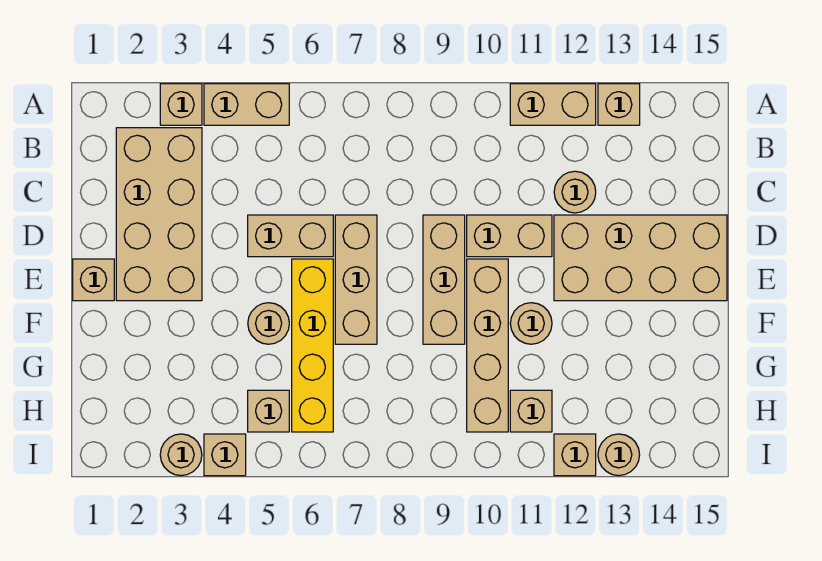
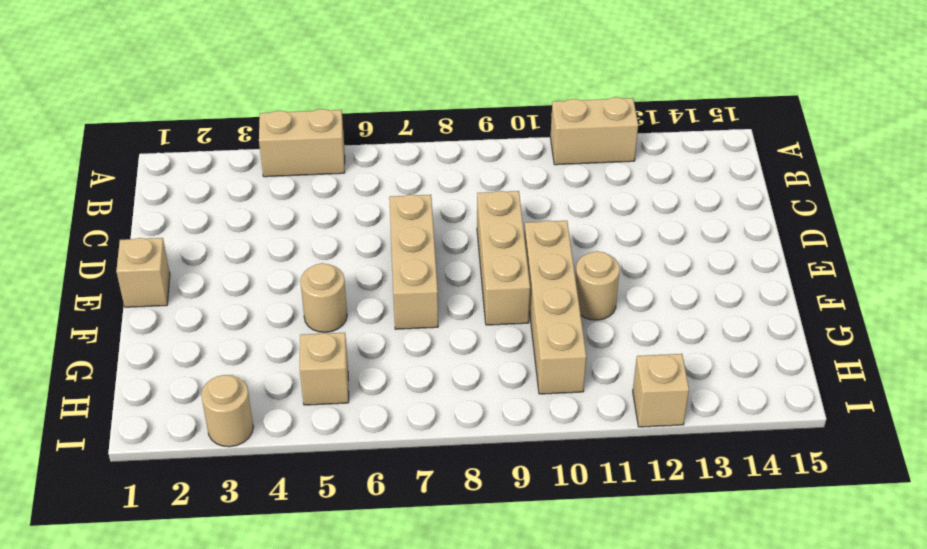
none -> tan brick A3 level 1
none -> tan brick A13 level 1
none -> tan brick B2:E3 level 1

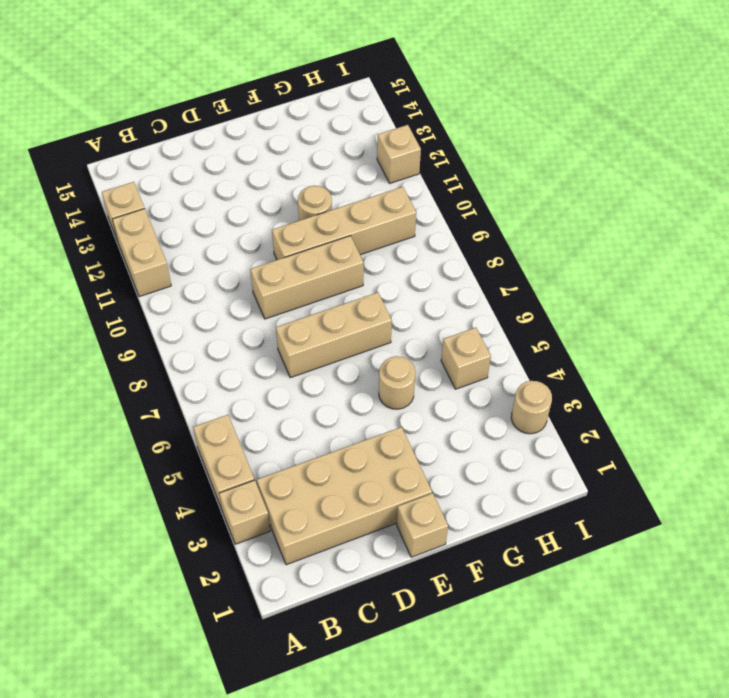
none -> tan round brick C12 level 1
none -> tan brick D5:D6 level 1
none -> tan brick D10:D11 level 1

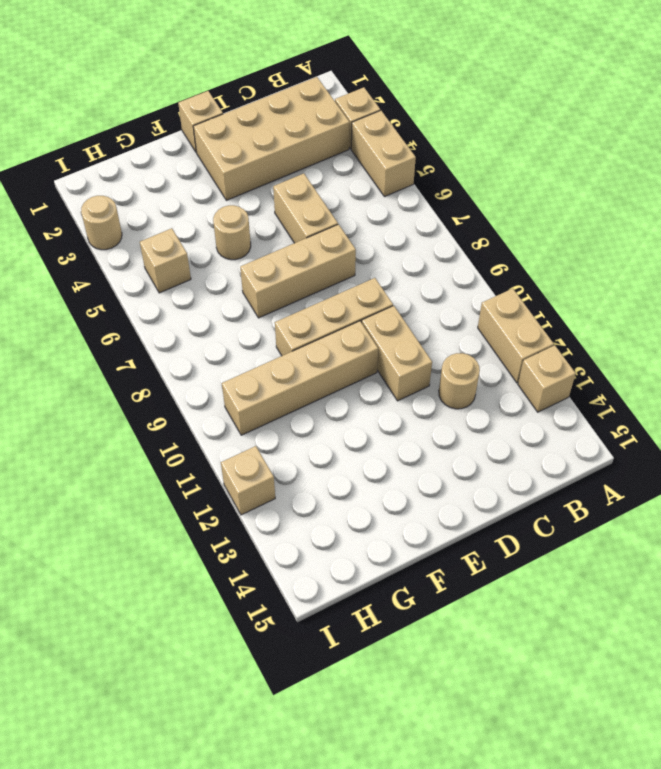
none -> tan brick D12:E15 level 1
none -> yellow brick E6:H6 level 1
none -> tan round brick F11 level 1

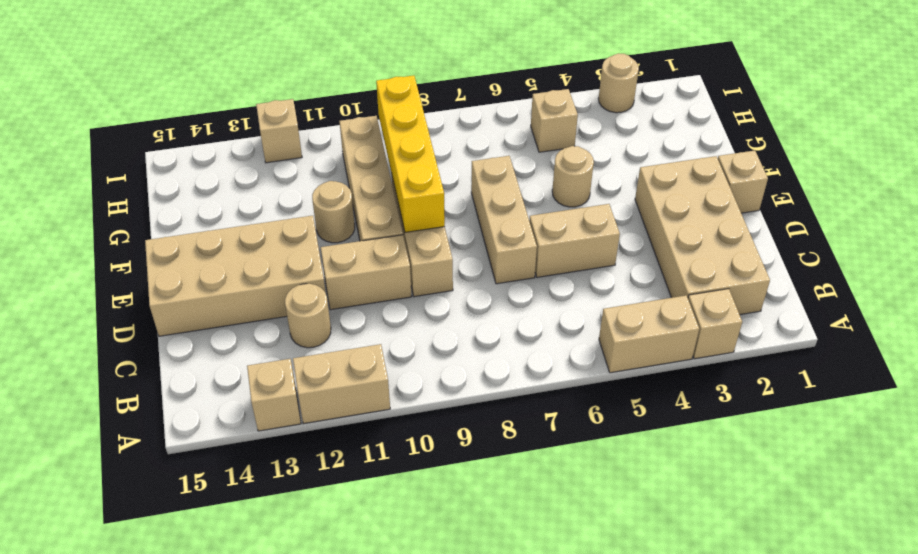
yellow brick E9:H9 level 2 -> yellow brick E6:H6 level 1
none -> tan brick H11 level 1
none -> tan brick I4 level 1
none -> tan round brick I13 level 1

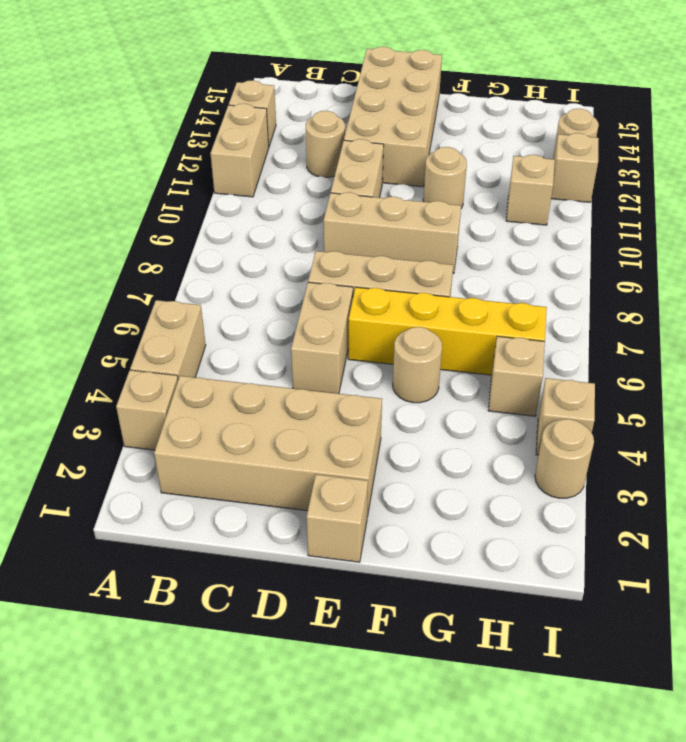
none -> tan brick E10:H10 level 1

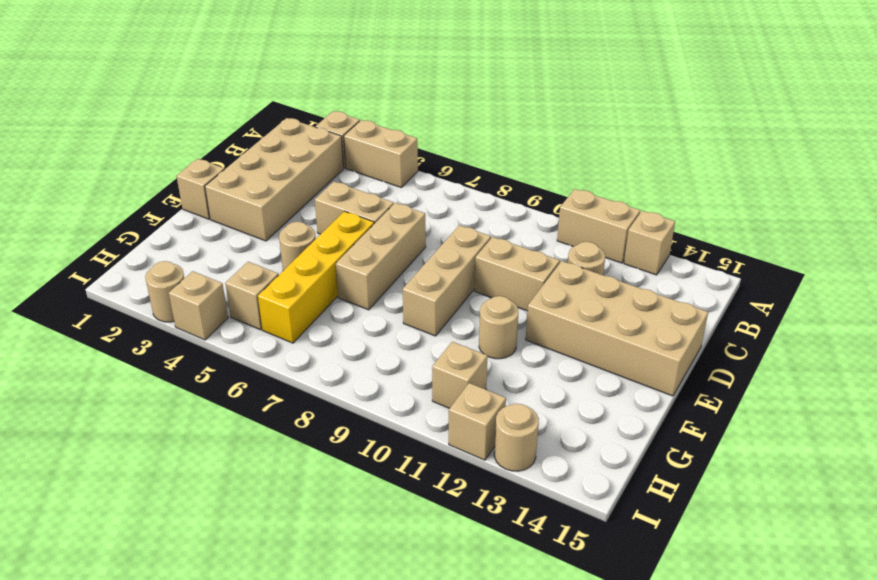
none -> tan brick E10:H10 level 1

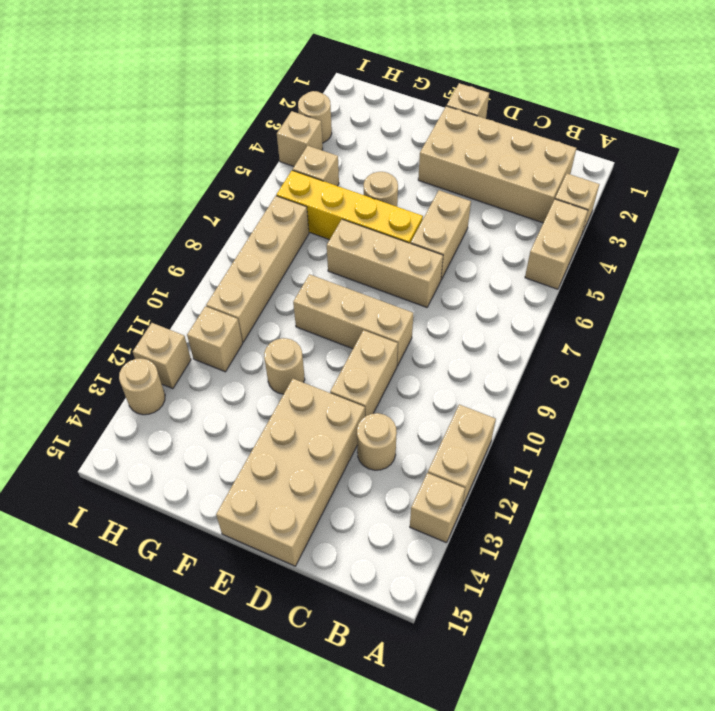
tan brick H7:H10 level 1 -> tan brick E10:H10 level 1

